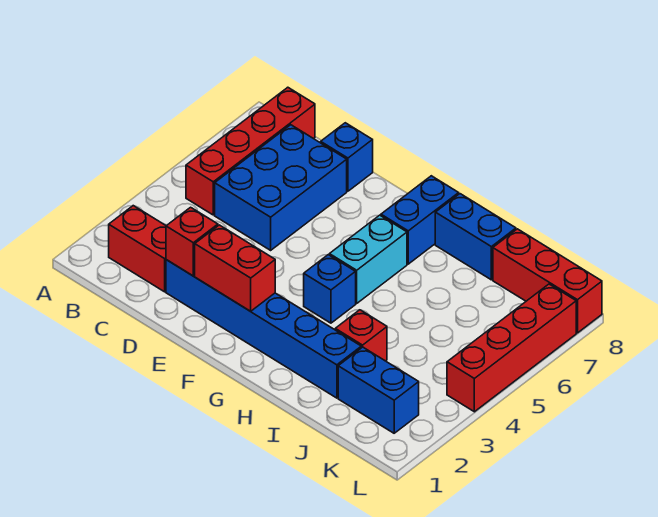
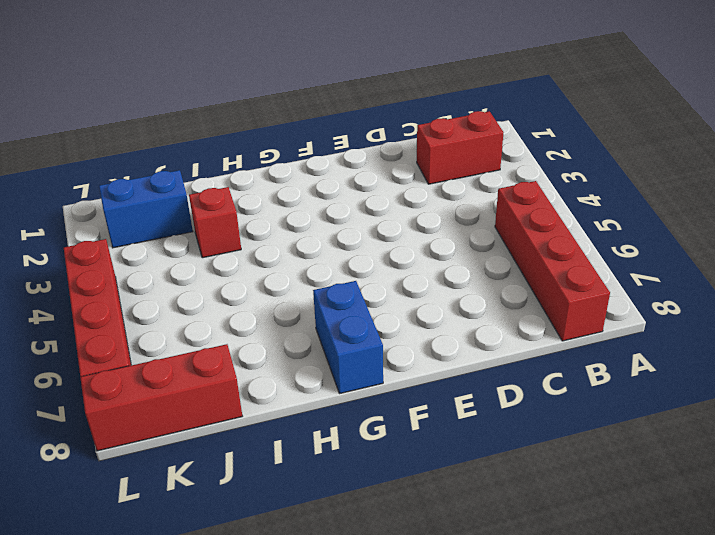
none -> blue brick C5:D7 level 1
none -> blue brick D2:I2 level 1
none -> blue brick D8 level 1

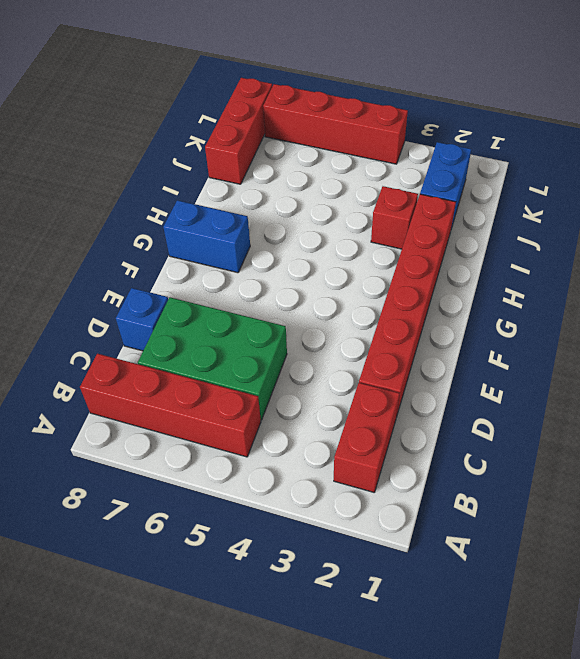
green brick C5:D7 level 1 -> blue brick C5:D7 level 1
red brick D2:I2 level 1 -> blue brick D2:I2 level 1
none -> blue brick G4 level 1
none -> cyan brick G5:G6 level 1
none -> blue brick H8:I8 level 1

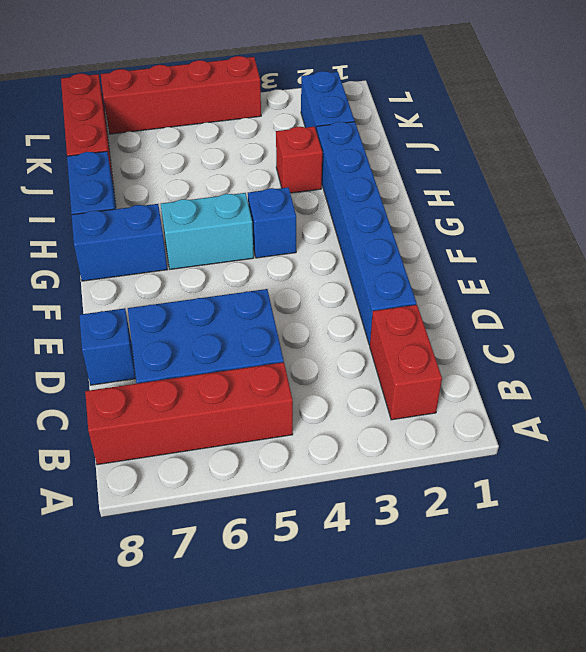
none -> red brick D2 level 2
none -> red brick E2:F2 level 2

